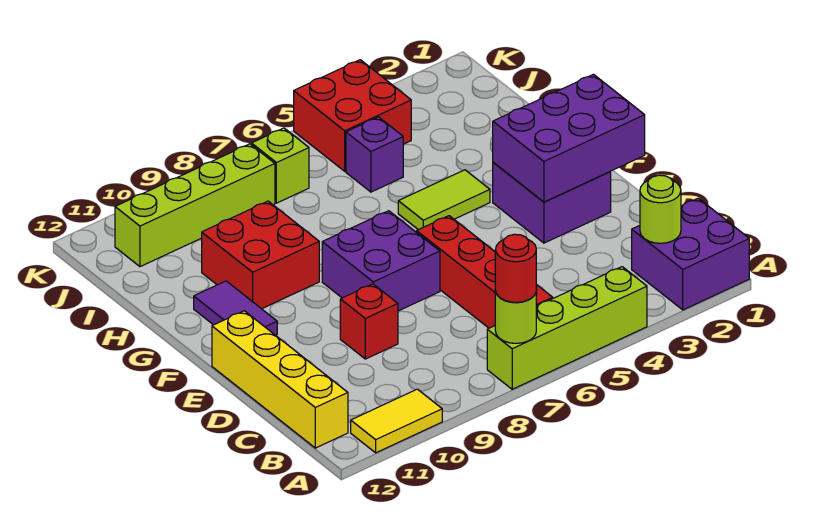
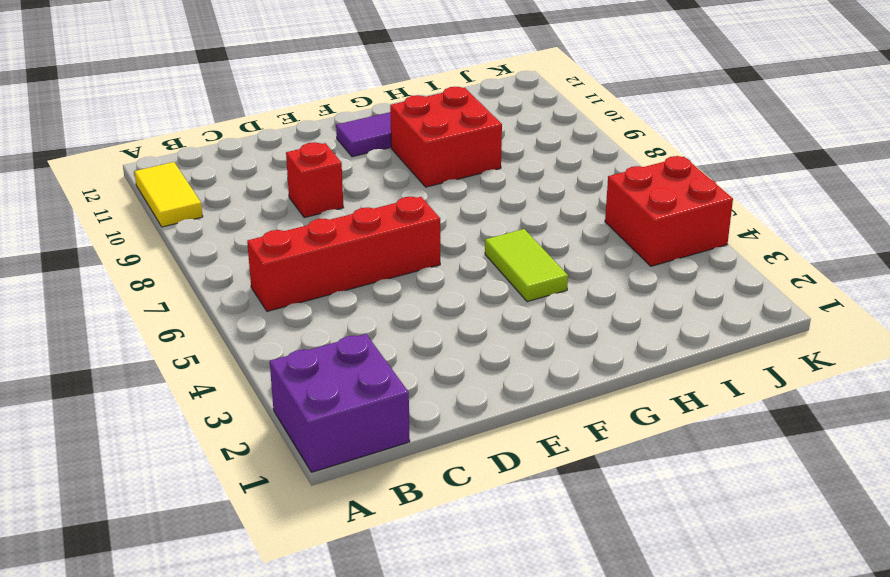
none -> lime brick A4:A7 level 1
none -> yellow brick B12:E12 level 1
none -> purple brick E2:F3 level 1

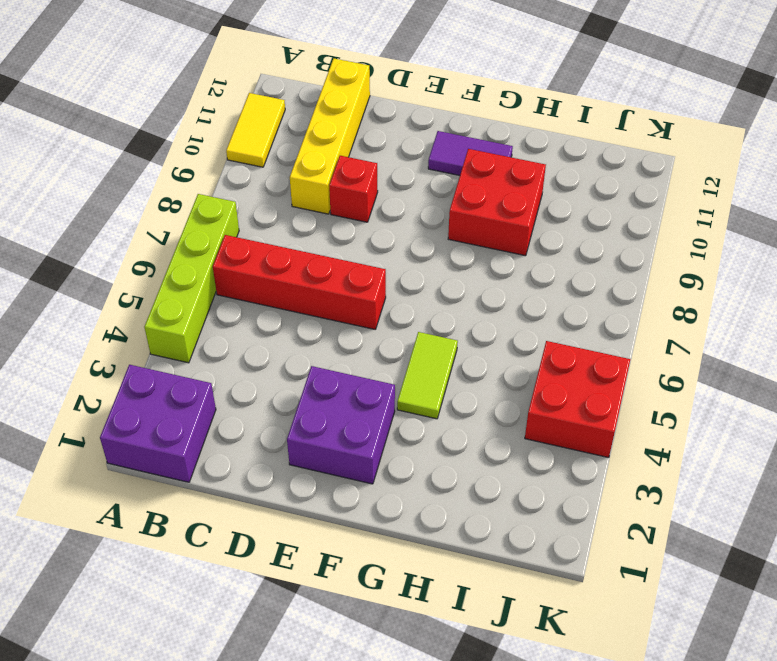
yellow brick C9:C12 level 1 -> yellow brick B12:E12 level 1
none -> purple brick E7:F8 level 1
none -> purple brick I5 level 1
none -> lime brick J7 level 1

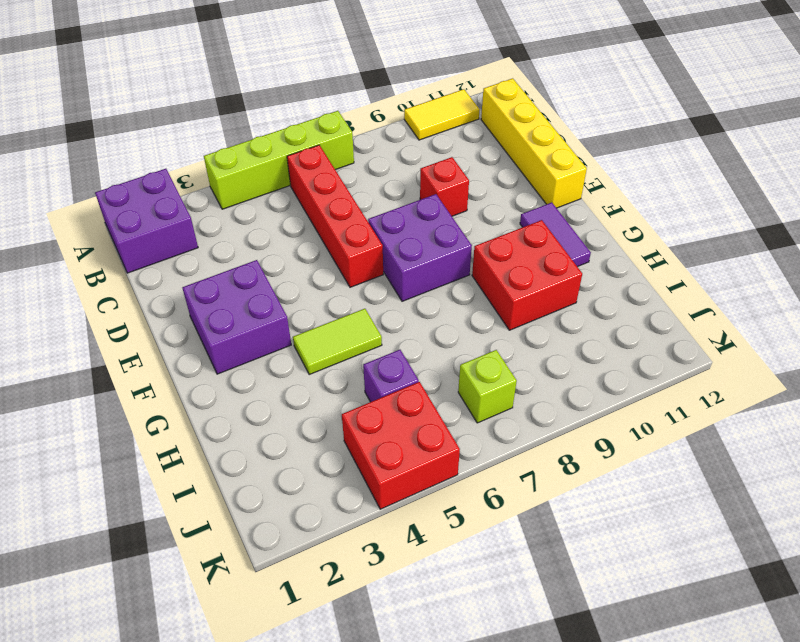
none -> lime brick J8:J11 level 1
none -> lime round brick A7 level 2
none -> lime round brick B2 level 2

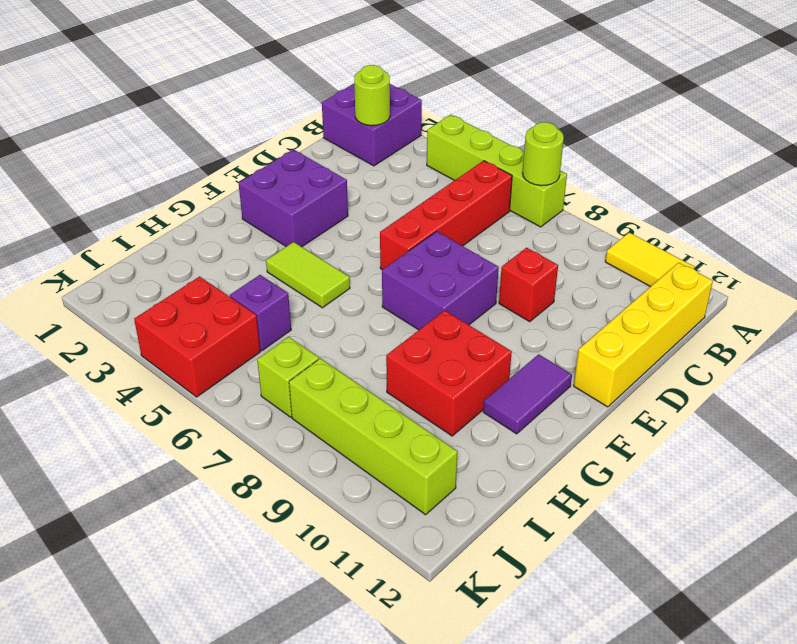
none -> purple brick E1:F3 level 2
none -> red round brick A7 level 3

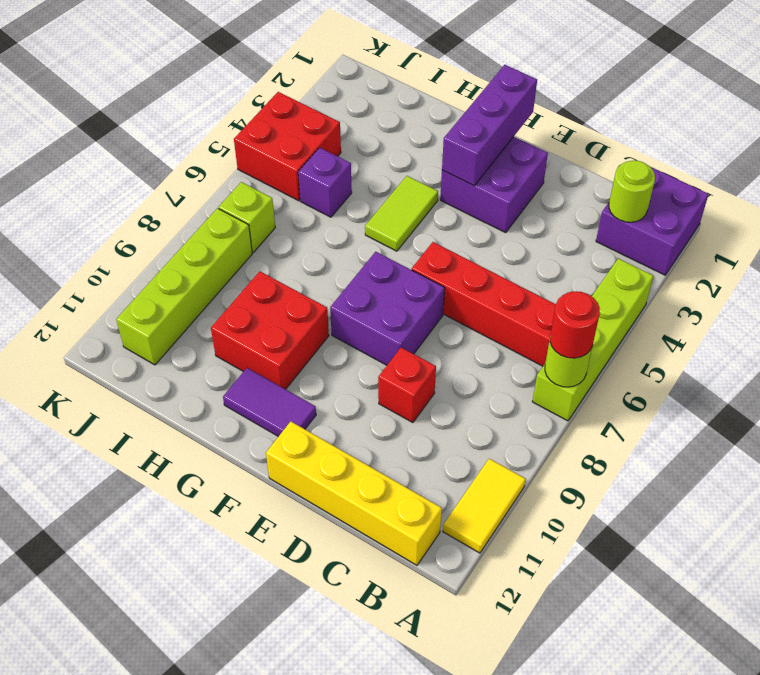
purple brick F1:F3 level 2 -> purple brick E1:F3 level 2

